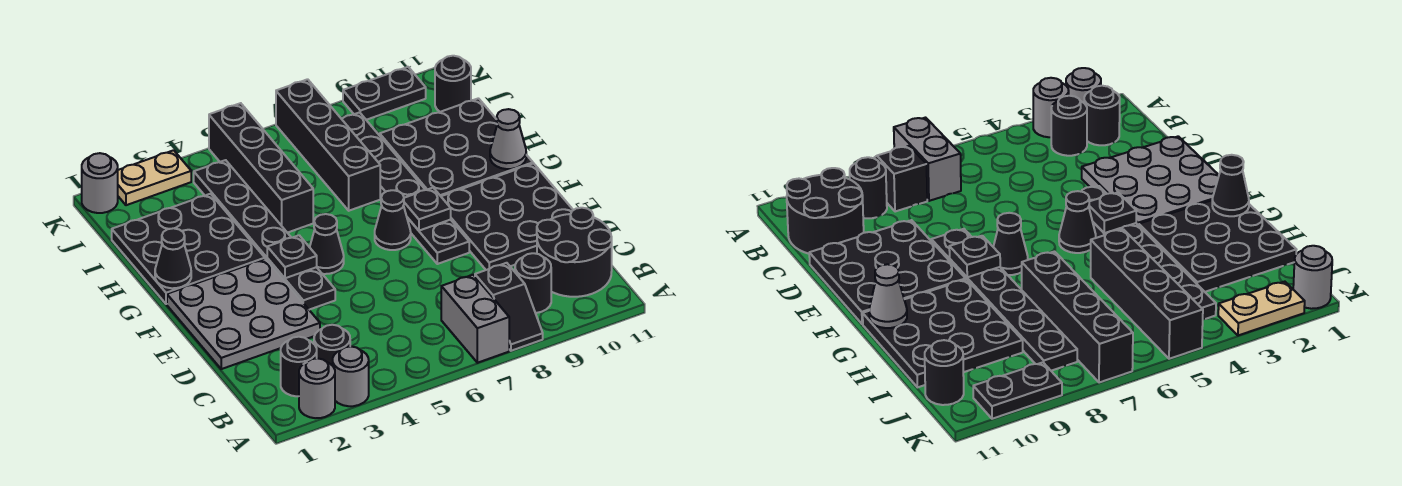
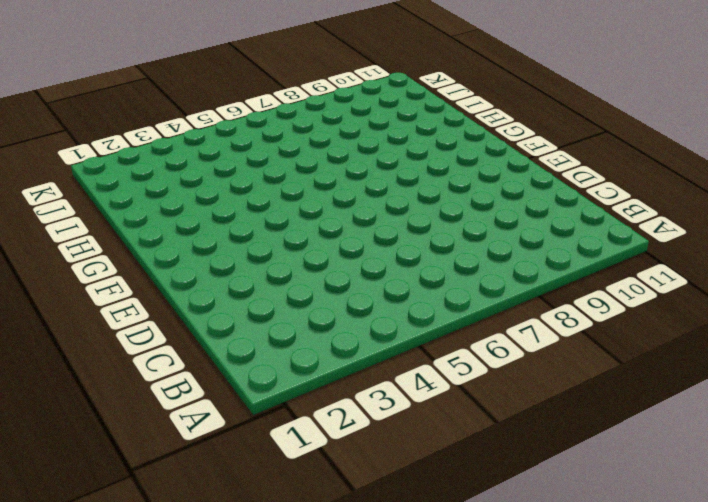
none -> grey round brick A2 level 1
none -> grey round brick A3 level 1
none -> grey brick A7:B7 level 1

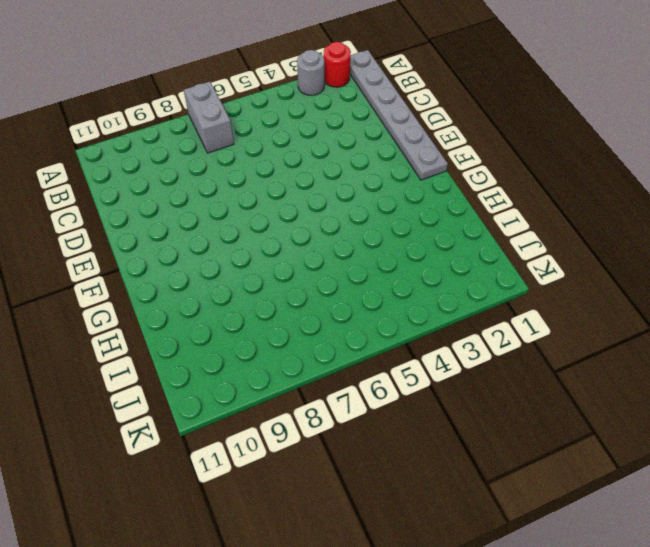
grey plate A1:F1 level 1 -> grey plate D1:F3 level 1
red round brick A2 level 1 -> grey round brick A2 level 1
none -> black slope A8:B8 level 1 top B
none -> black round brick B2 level 1
none -> black round brick B3 level 1

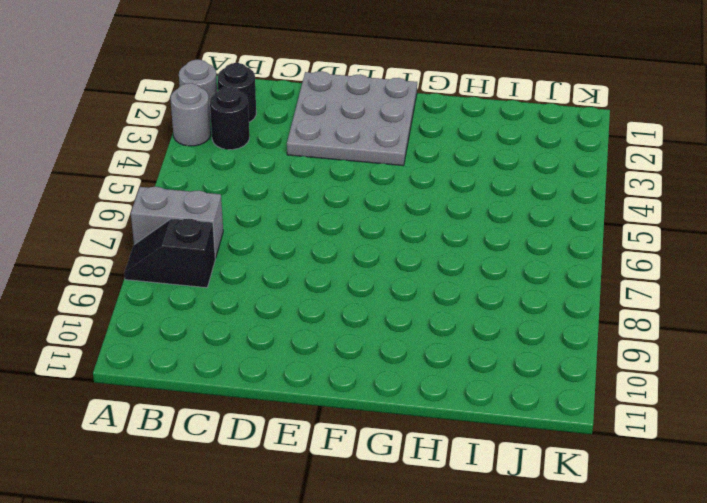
none -> black round brick B9 level 1
none -> black round brick B10:C11 level 1
none -> black plate D9:F11 level 1

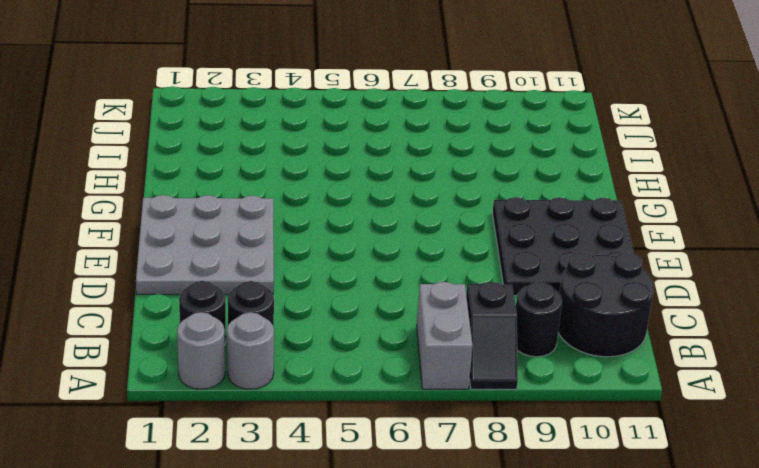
none -> black plate E4:J4 level 1
none -> black plate E8:J8 level 1
none -> black cone F5 level 1

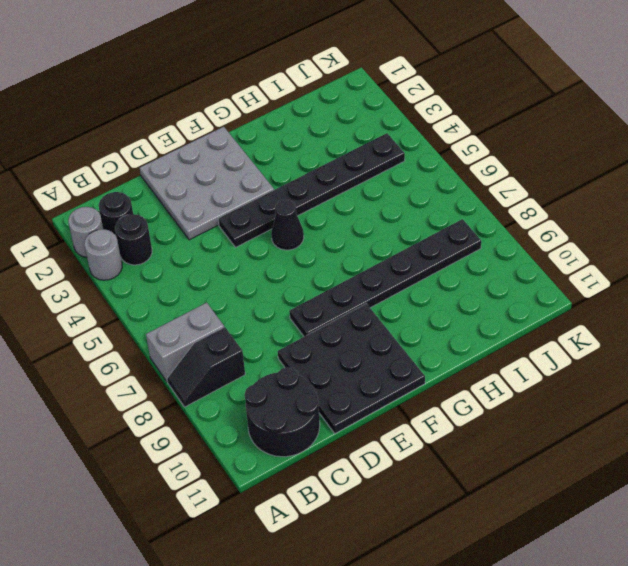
none -> black round brick B9 level 1
none -> black cone F7 level 1
none -> black plate G1:I3 level 1

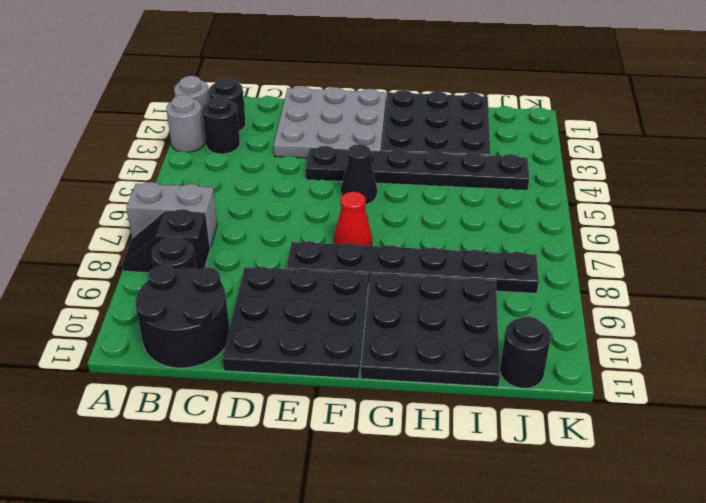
red cone F7 level 1 -> black cone F7 level 1
none -> black brick H5:K5 level 1
none -> black brick H7:K7 level 1
none -> grey round brick K1 level 1

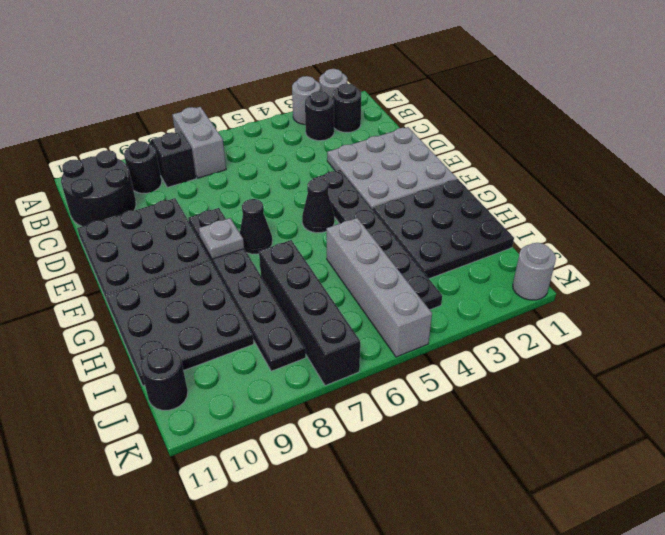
grey plate F8 level 2 -> black plate F8 level 2
grey brick H5:K5 level 1 -> black brick H5:K5 level 1
none -> tan plate K2:K3 level 1
none -> black plate K9:K10 level 1
none -> black plate F4 level 2

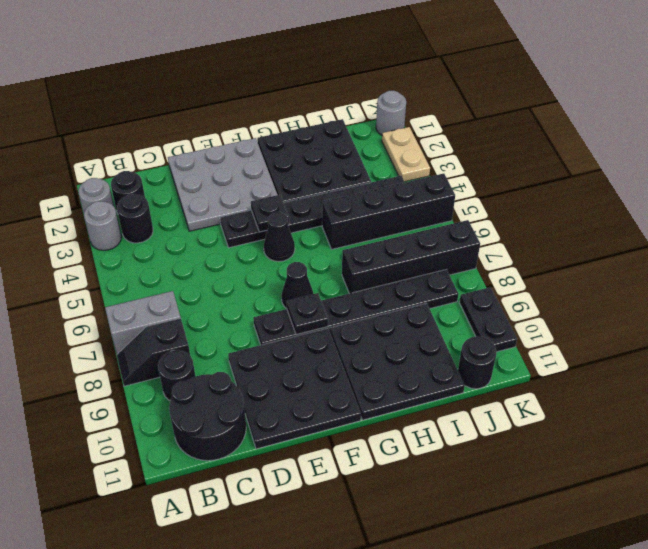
none -> black cone G1 level 2
none -> grey cone G11 level 2

